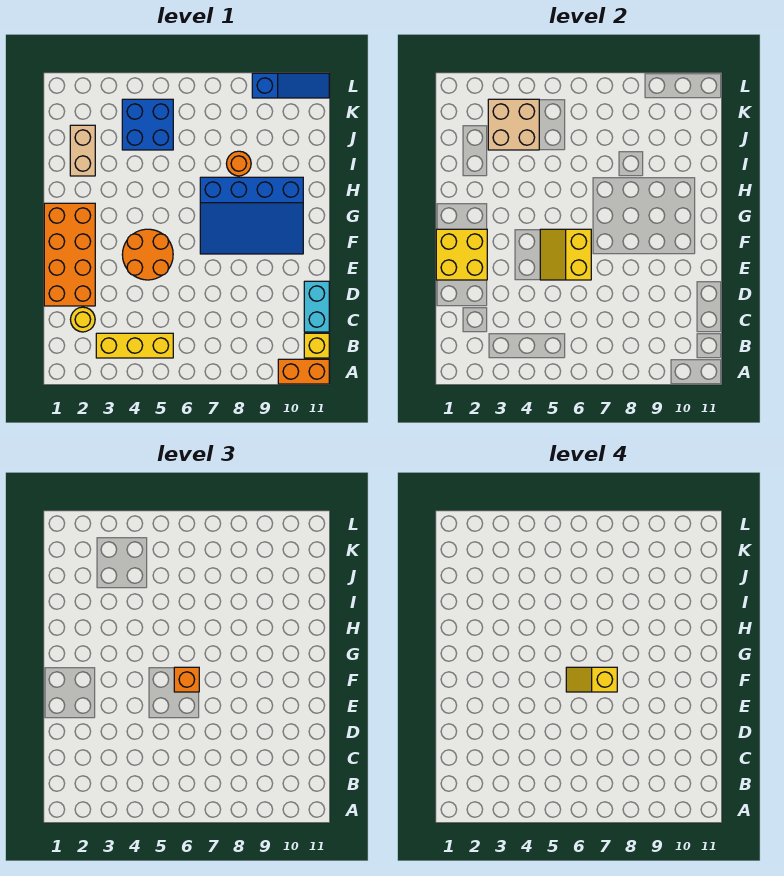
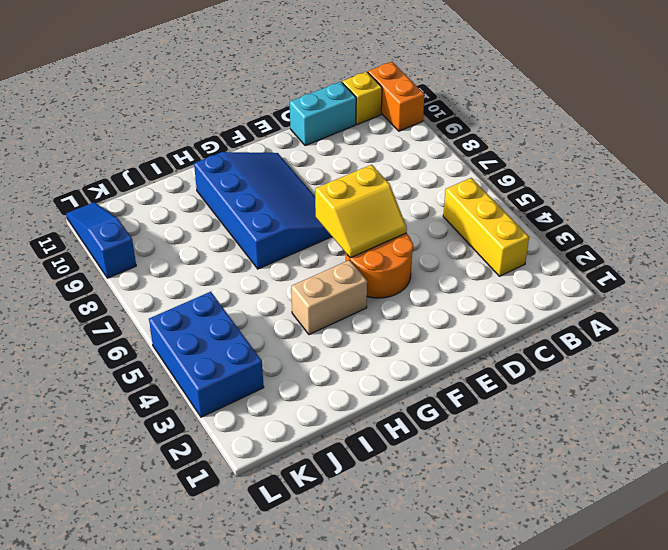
tan brick G4:H4 level 1 -> tan brick I2:J2 level 1
blue brick K3:L5 level 1 -> blue brick J4:K5 level 1
none -> yellow round brick C2 level 1
none -> orange brick D1:G2 level 1
none -> orange round brick I8 level 1

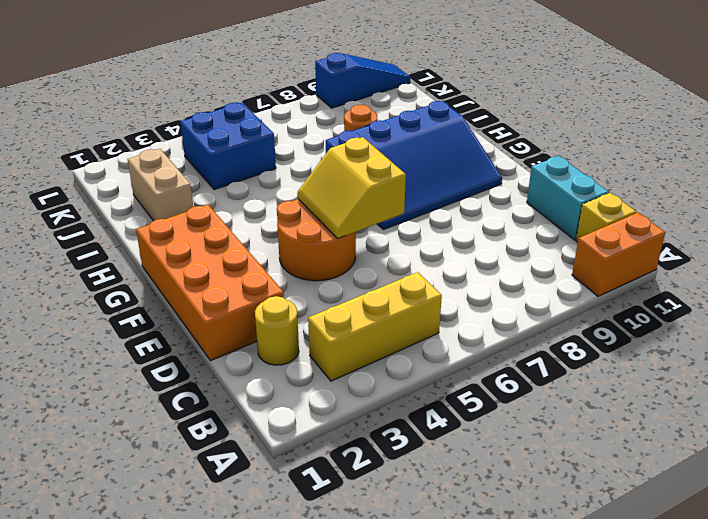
none -> yellow brick E1:F2 level 2
none -> tan brick J3:K4 level 2
none -> orange brick F6 level 3

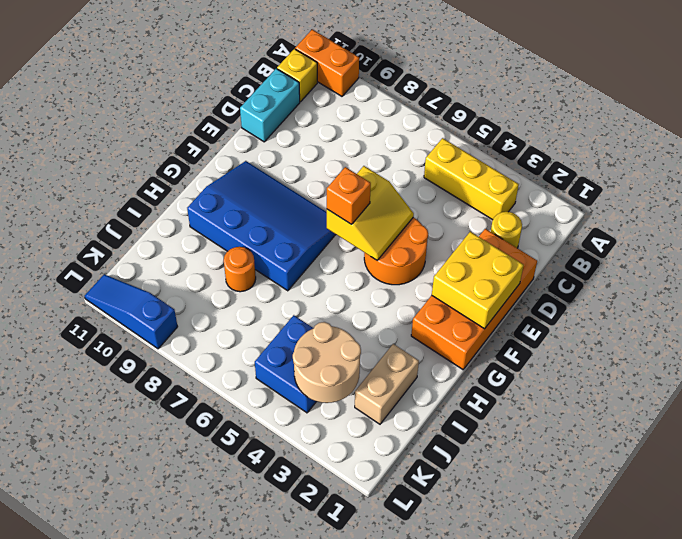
tan round brick J3:K4 level 2 -> tan brick J3:K4 level 2
none -> yellow slope F6:F7 level 4 top 7

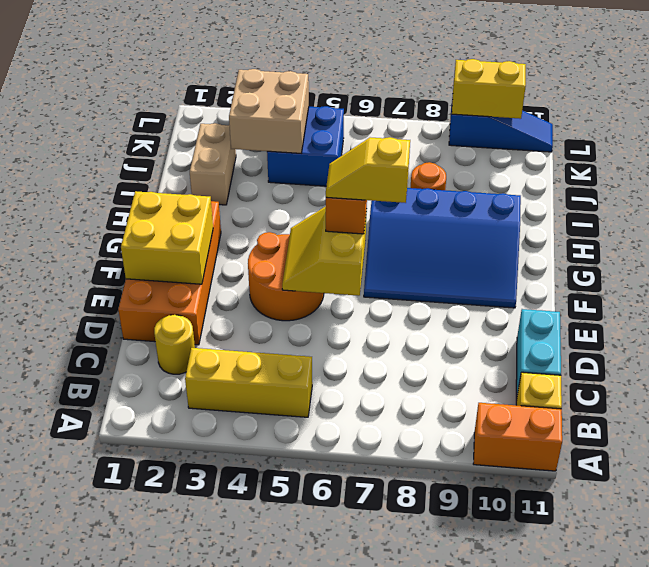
yellow brick L9:L10 level 2 -> none

